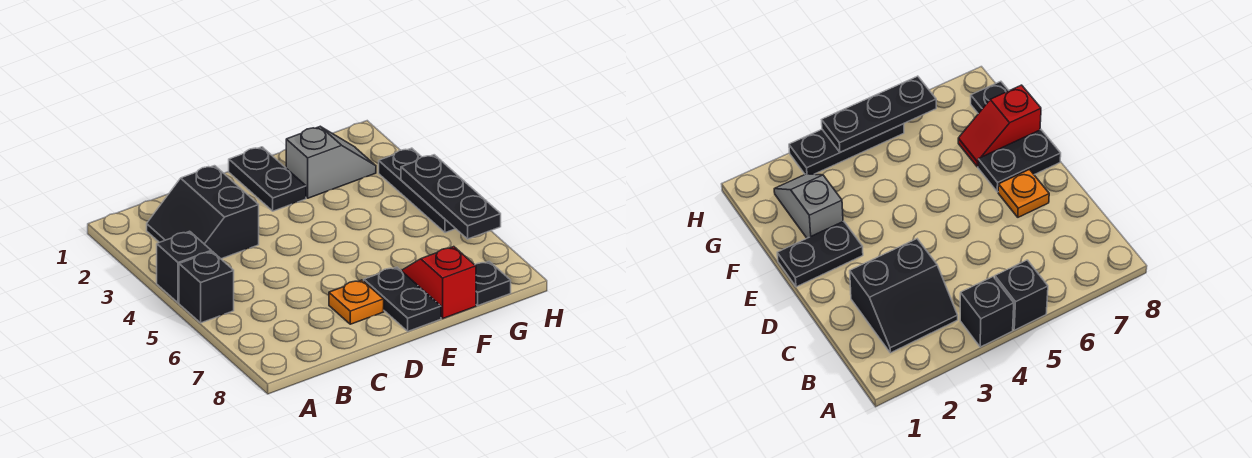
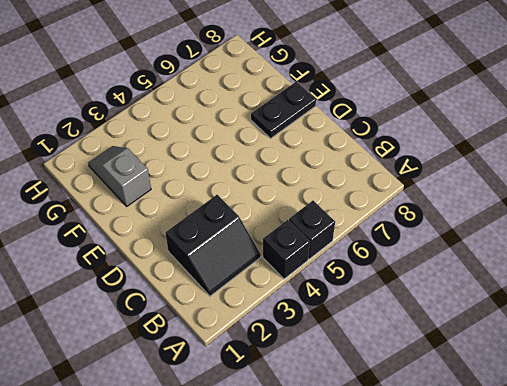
none -> orange plate D7 level 1
none -> black plate E1:E2 level 1

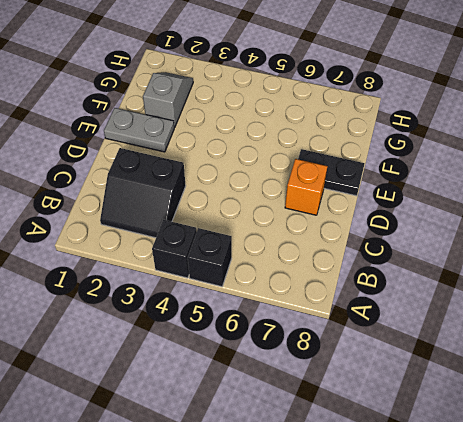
orange brick D7 level 1 -> orange plate D7 level 1
grey plate E1:E2 level 1 -> black plate E1:E2 level 1
none -> red slope F7:F8 level 1 top 8
none -> black plate G8 level 1

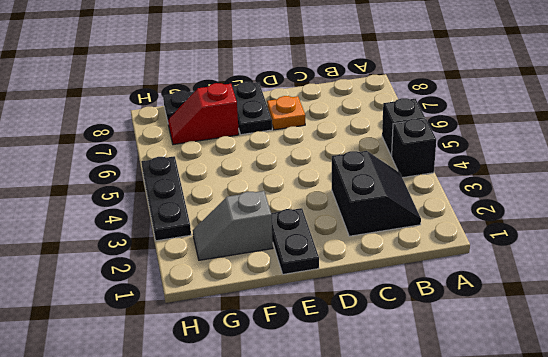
red slope F7:G7 level 1 top F -> red slope F7:F8 level 1 top 8
none -> black plate H4:H6 level 2

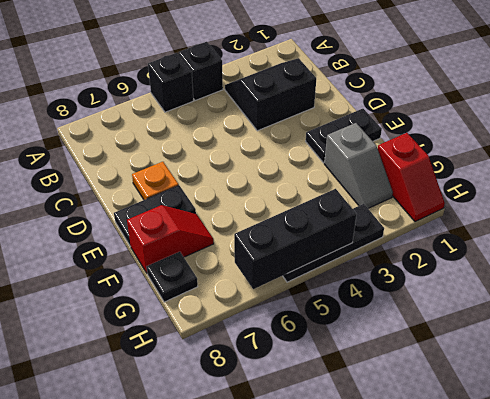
red slope G1:H1 level 1 top G -> none
black brick H4:H6 level 2 -> black plate H4:H6 level 2

